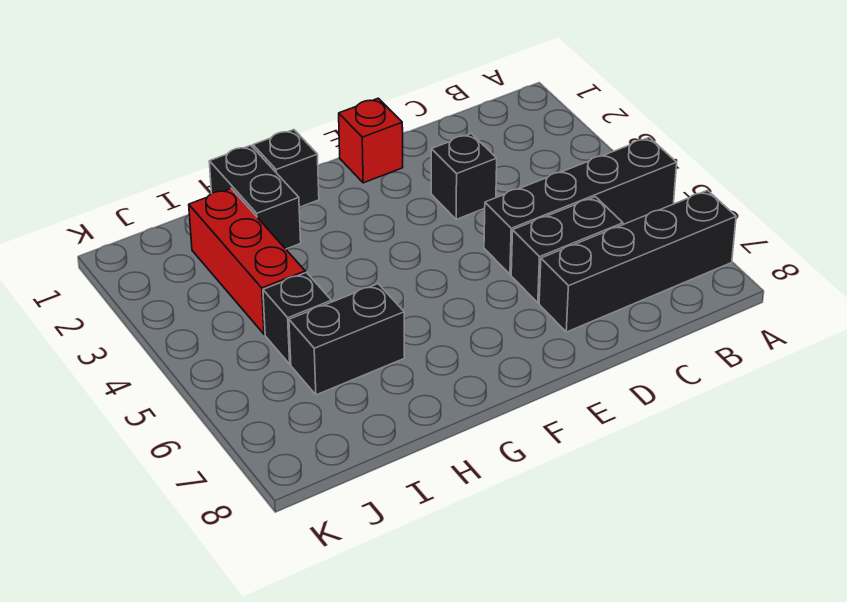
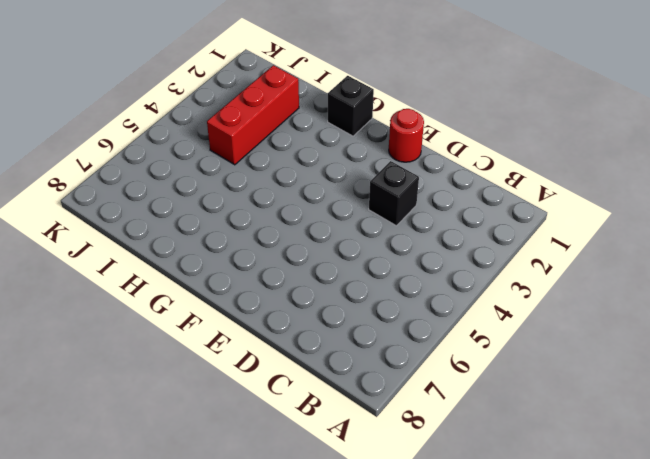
red round brick E1 level 1 -> red brick E1 level 1
none -> black brick A5:D5 level 1
none -> black brick A7:D7 level 1

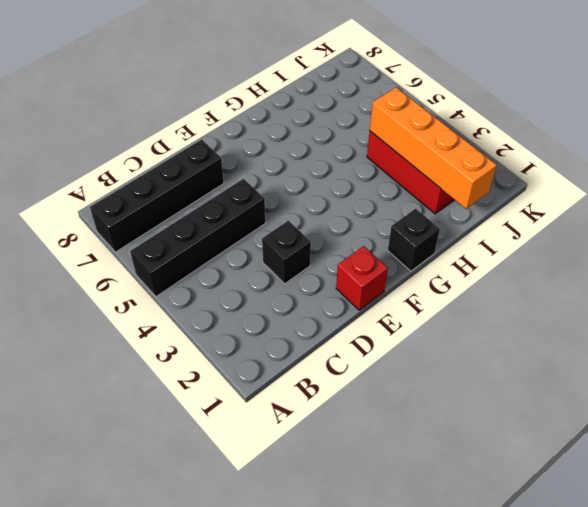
orange brick I1:I4 level 2 -> none
none -> black brick C6:D6 level 1
none -> black brick H1:H2 level 1

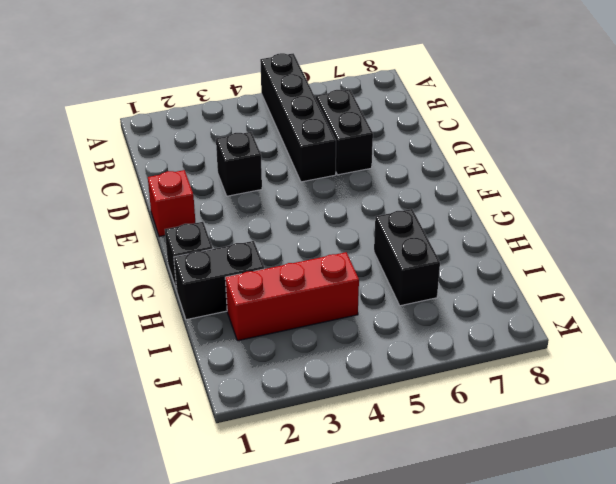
none -> black brick A7:D7 level 1
none -> black brick I5 level 1

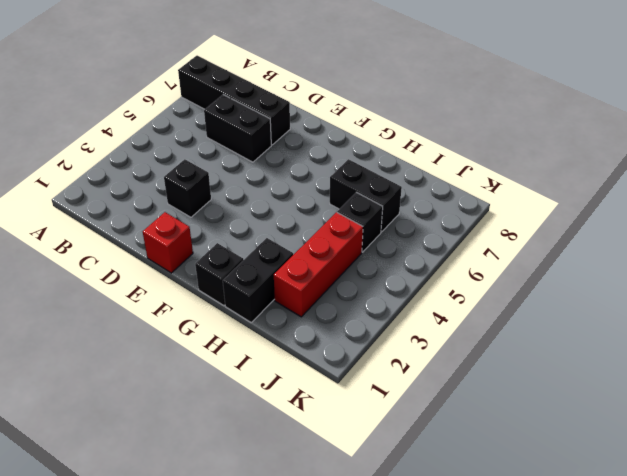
none -> black brick A5:D5 level 1

